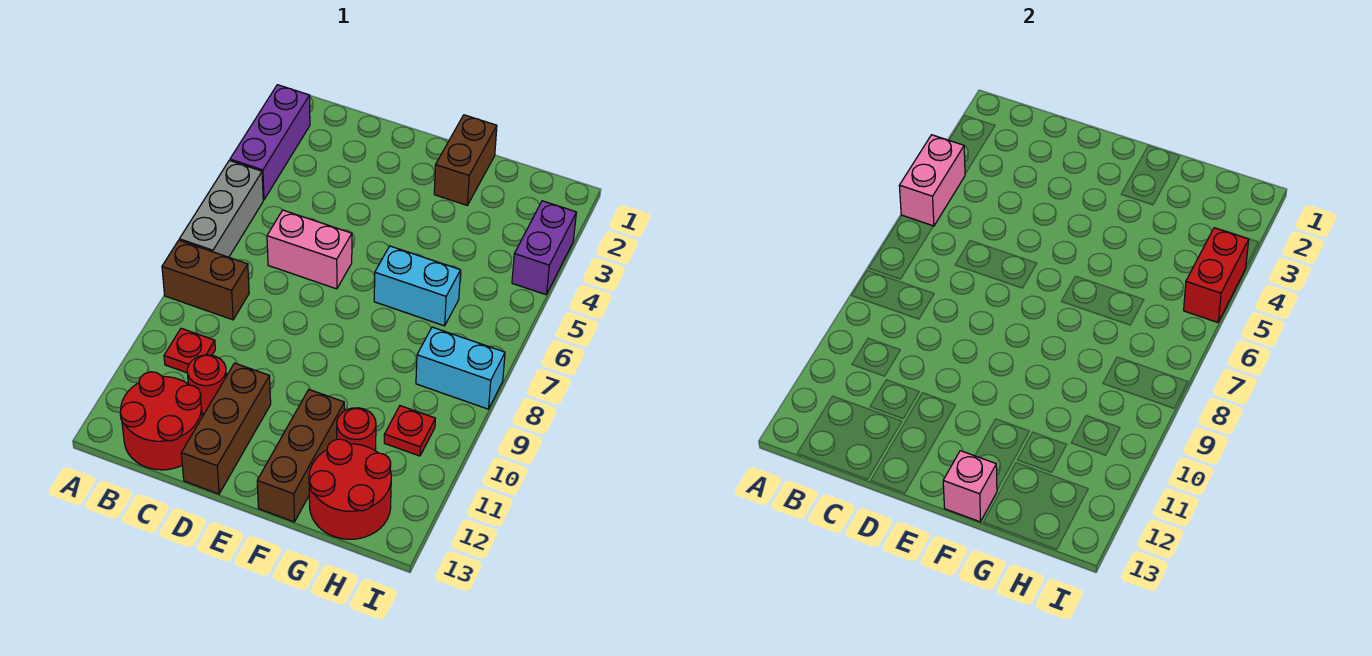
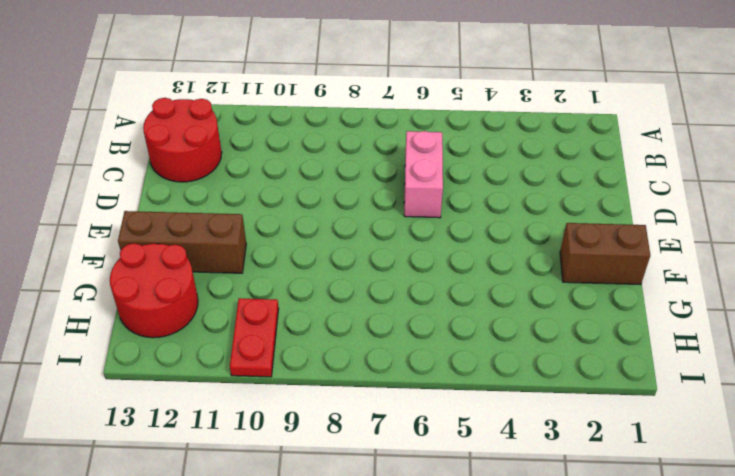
red plate H10:I10 level 1 -> red plate H10 level 1
none -> purple brick A2:A4 level 1
none -> grey brick A5:A7 level 1
none -> brown brick A8:B8 level 1

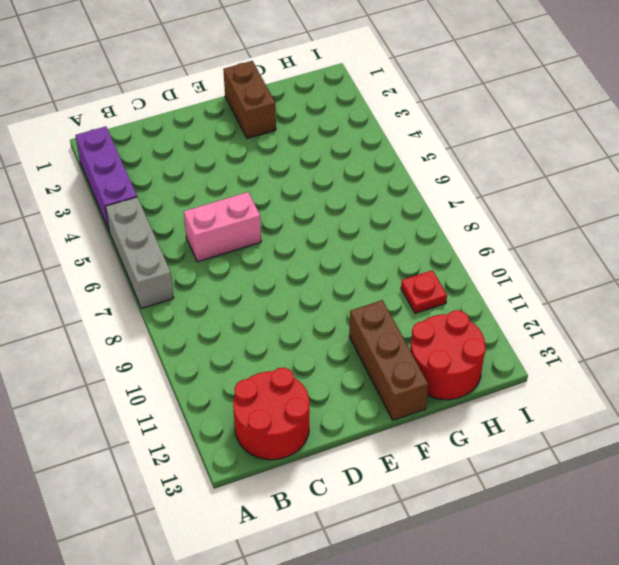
none -> brown brick A8:B8 level 1
none -> red plate B10 level 1
none -> red round brick C11 level 1

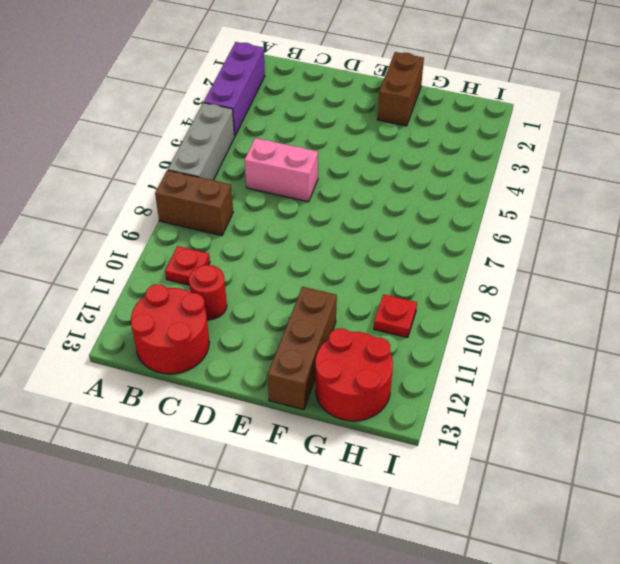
none -> brown brick D11:D13 level 1
none -> cyan brick F6:G6 level 1
none -> red round brick G11 level 1

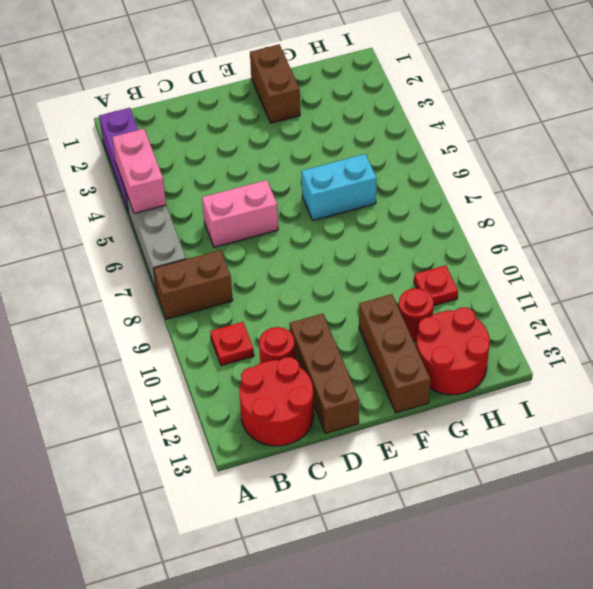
none -> cyan brick H8:I8 level 1
none -> purple brick I3:I4 level 1
none -> pink brick F13 level 2

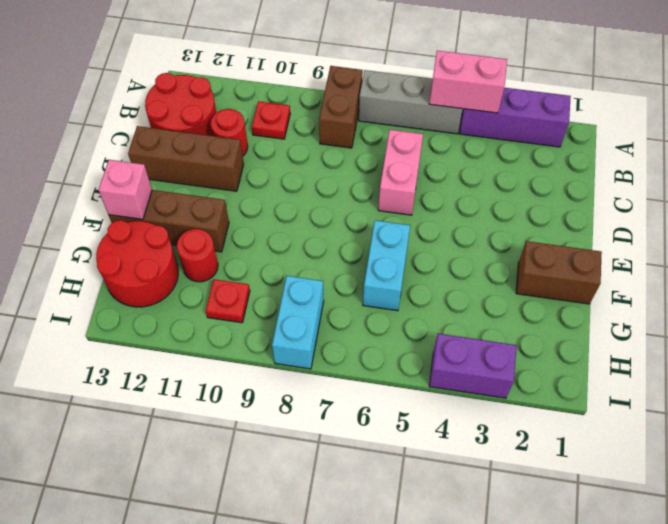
none -> red brick I4:I5 level 2

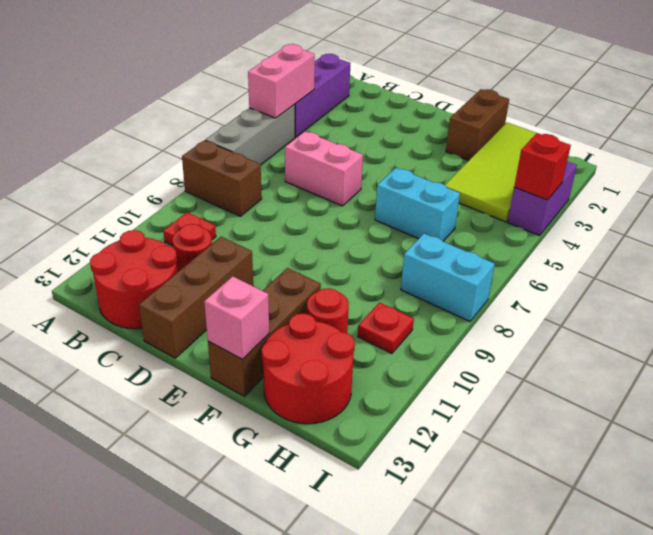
lime tile G1:H4 level 1 -> none
red brick I4 level 2 -> red brick I4:I5 level 2

